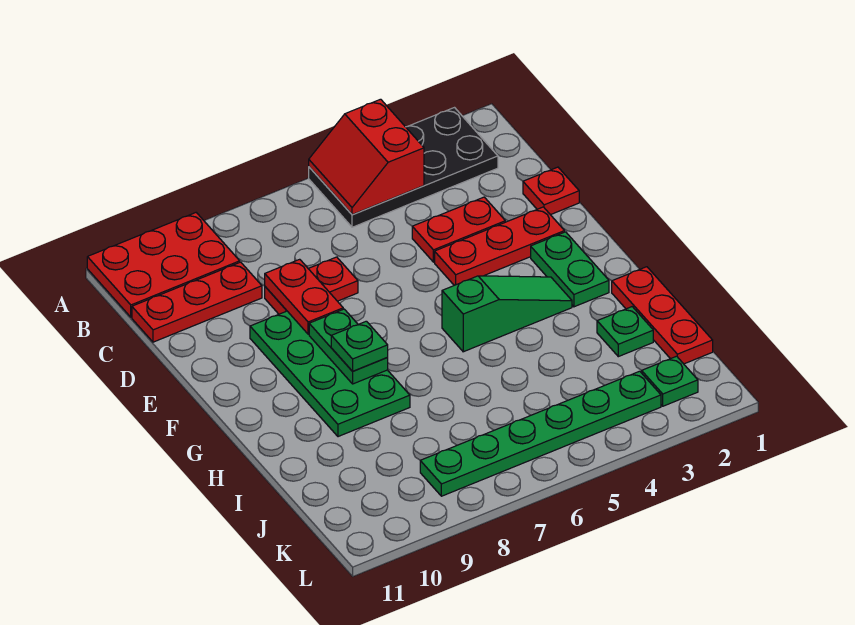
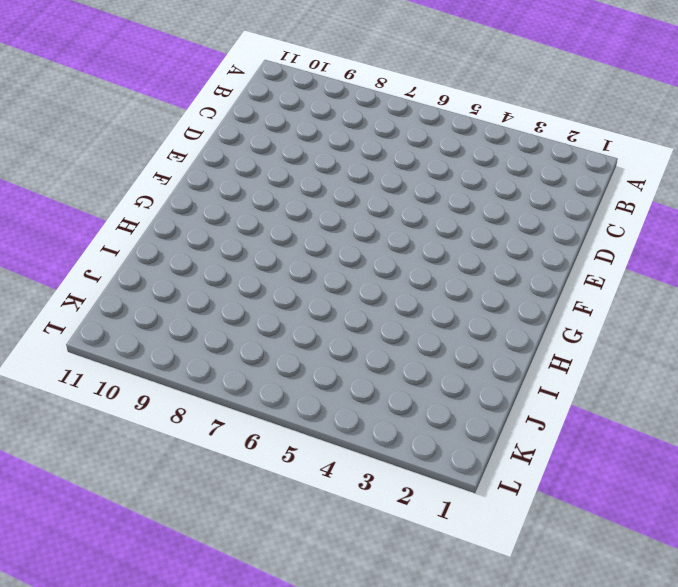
none -> black plate A2:B5 level 1
none -> red plate A9:B11 level 1
none -> red plate C9:C11 level 1

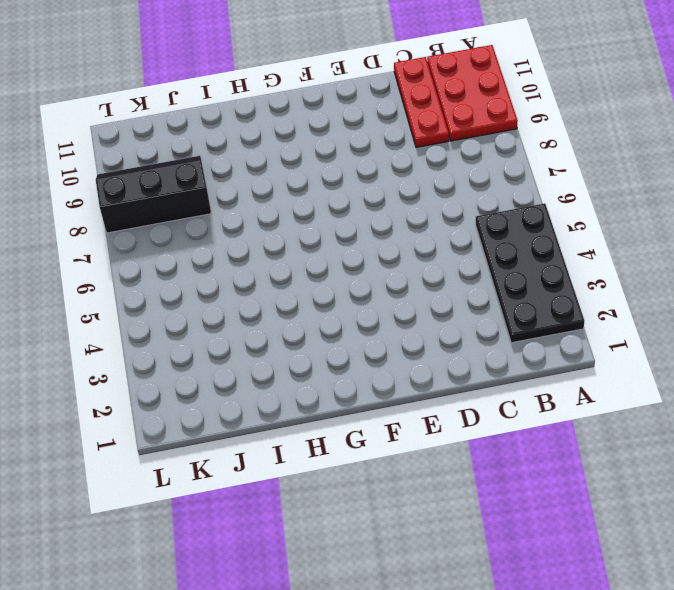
black slope J8:L9 level 1 top 8 -> green plate K3:K8 level 1
none -> red plate D1 level 1
none -> red plate D3:D4 level 1
none -> red plate D7:D8 level 1

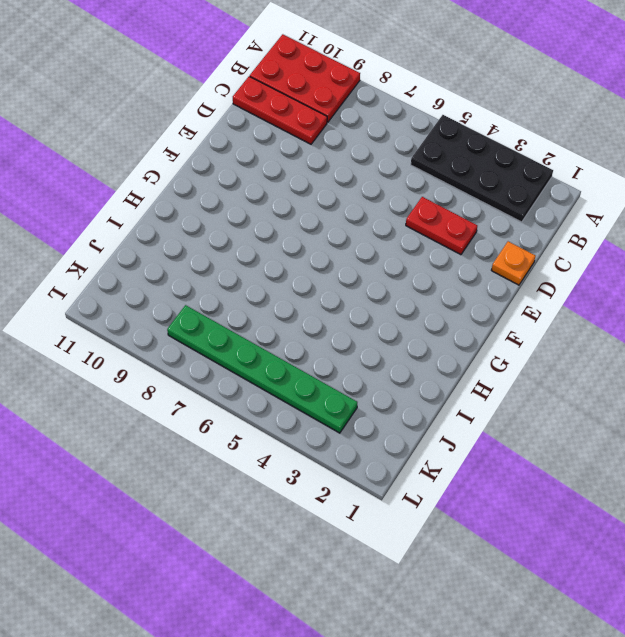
orange plate D1 level 1 -> red plate D1 level 1
none -> red plate D7:D8 level 1
none -> red plate E2:E4 level 1
none -> green plate E8:H9 level 1

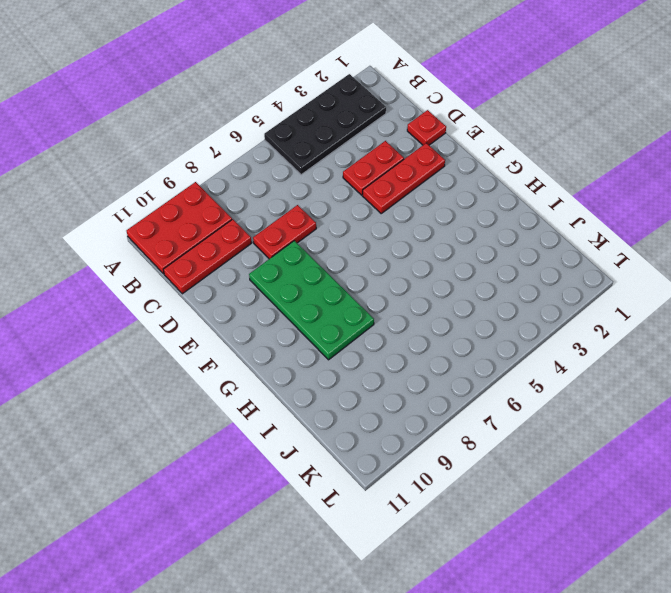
none -> green plate F2:G2 level 1
none -> green slope G3:G5 level 1 top 5
none -> red plate H1:J1 level 1

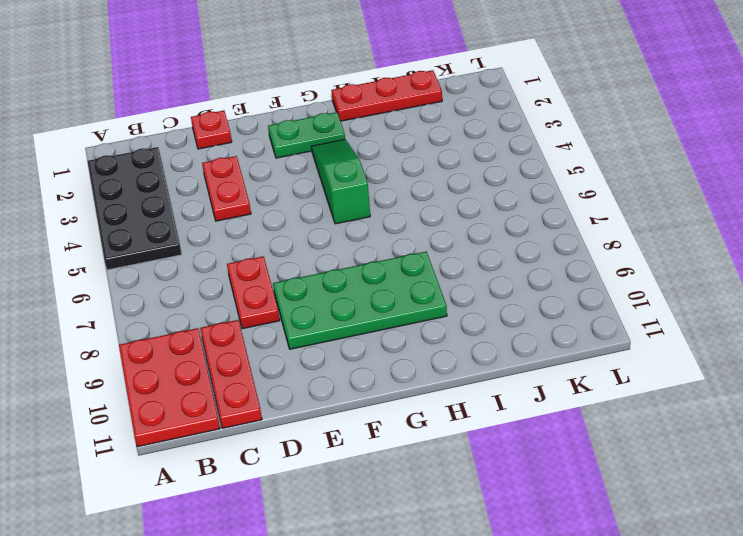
none -> red plate E2:E4 level 1
none -> green plate I2 level 1
none -> green plate K2 level 1

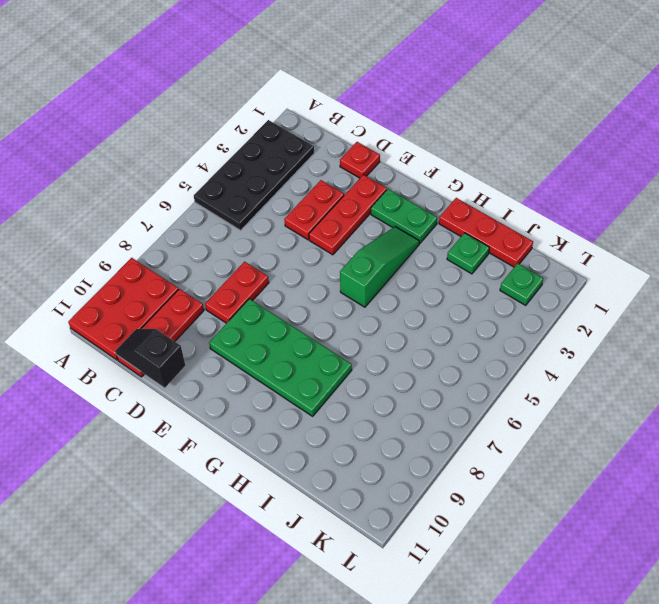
black slope C11:D11 level 2 top D -> none
none -> green plate K3:K8 level 1
none -> red slope A4:B5 level 2 top 4
none -> red plate D8:E8 level 2

